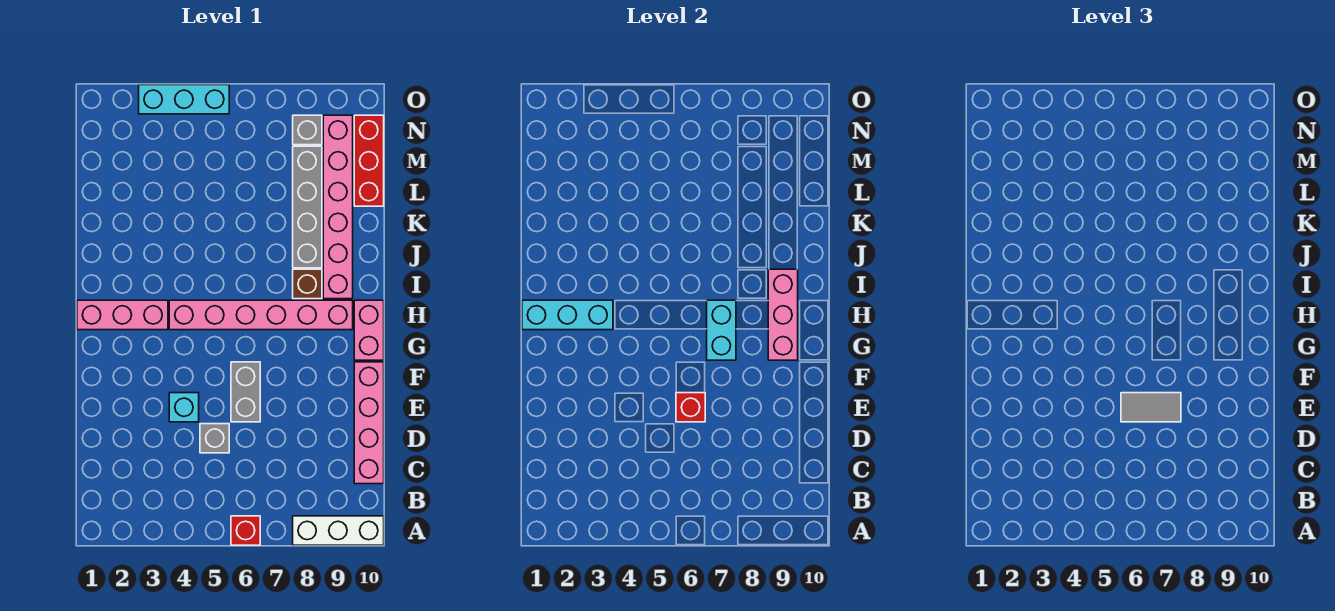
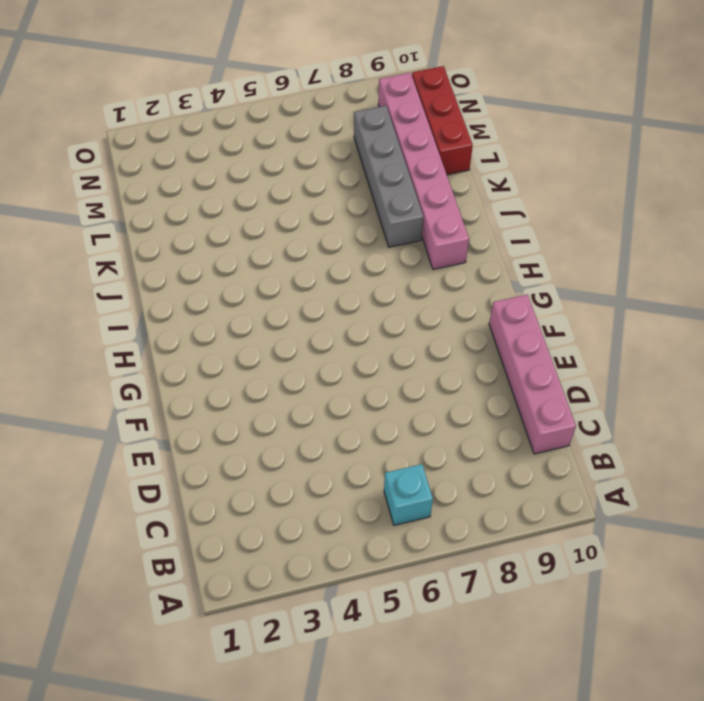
cyan brick B6 level 1 -> cyan brick E4 level 1
none -> red brick A6 level 1
none -> white brick A8:A10 level 1
none -> grey brick D5 level 1

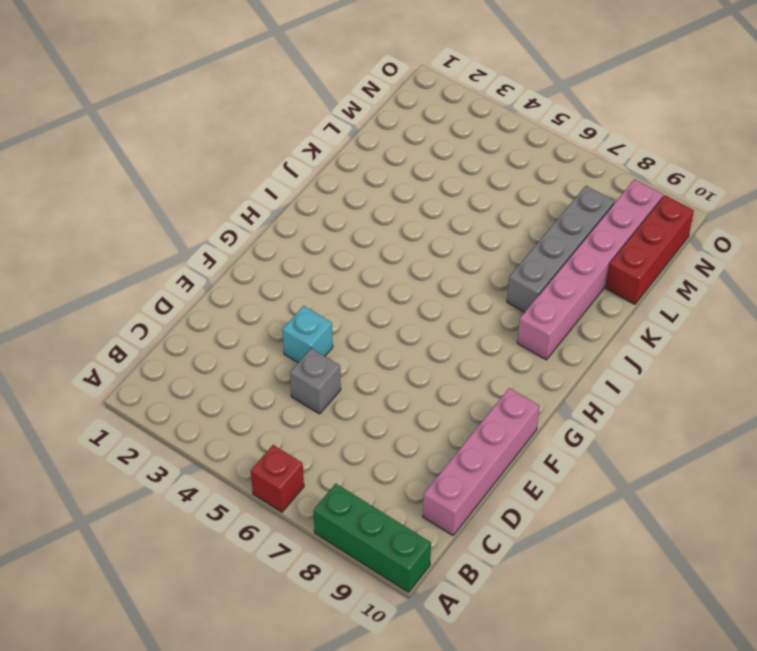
green brick A8:A10 level 1 -> white brick A8:A10 level 1
none -> grey brick E6:F6 level 1
none -> pink brick G10:H10 level 1
none -> pink brick H1:H3 level 1

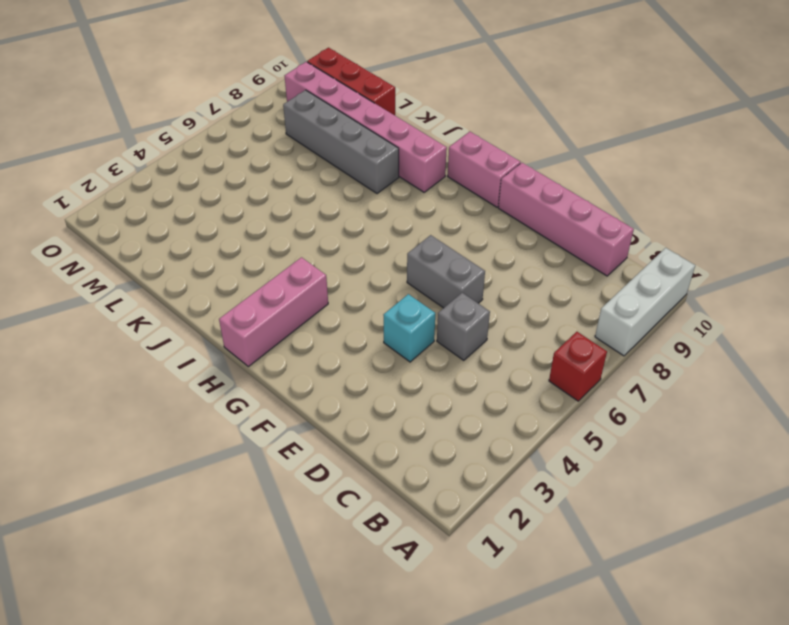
none -> pink brick H4:H9 level 1
none -> brown brick I8 level 1
none -> grey brick N8 level 1

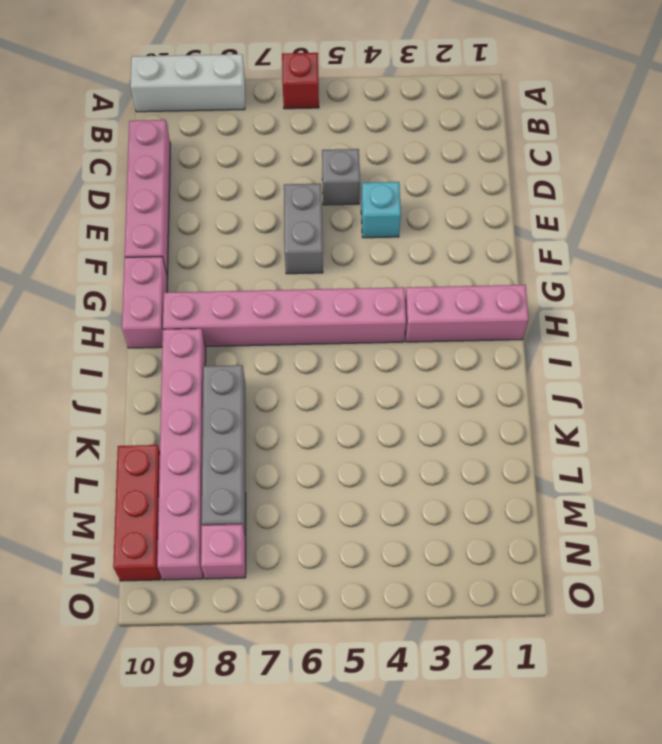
pink brick N8 level 1 -> grey brick N8 level 1
none -> brown brick I8 level 1
none -> cyan brick O3:O5 level 1
none -> red brick E6 level 2

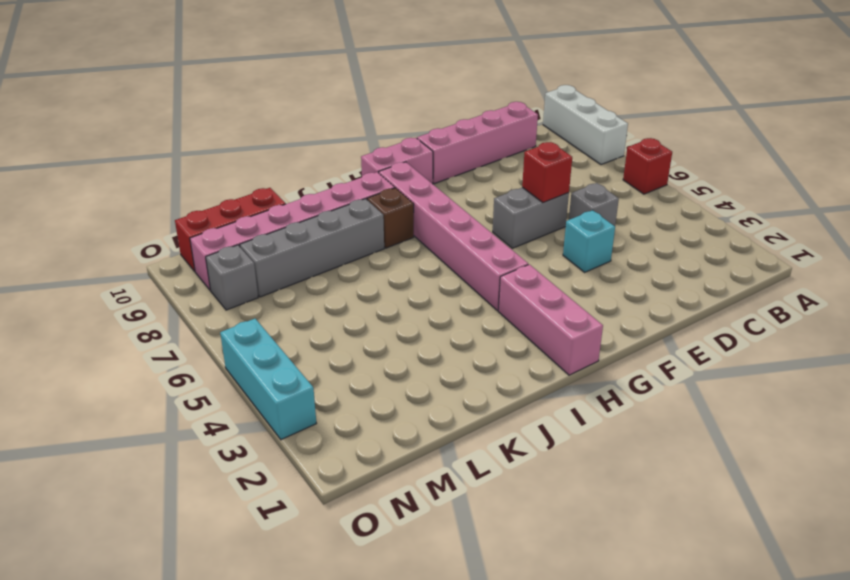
none -> cyan brick G7:H7 level 2
none -> pink brick G9:I9 level 2
none -> cyan brick H1:H3 level 2

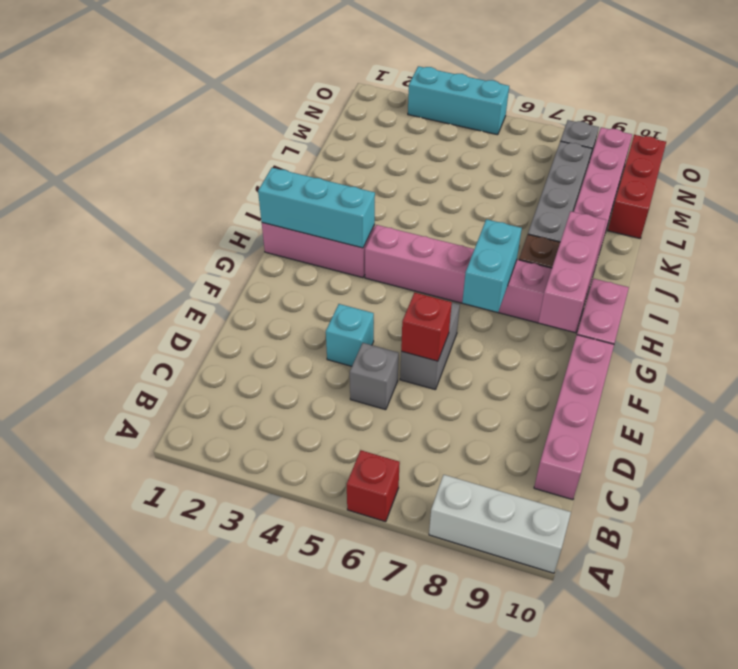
none -> grey tile E6:E7 level 3

